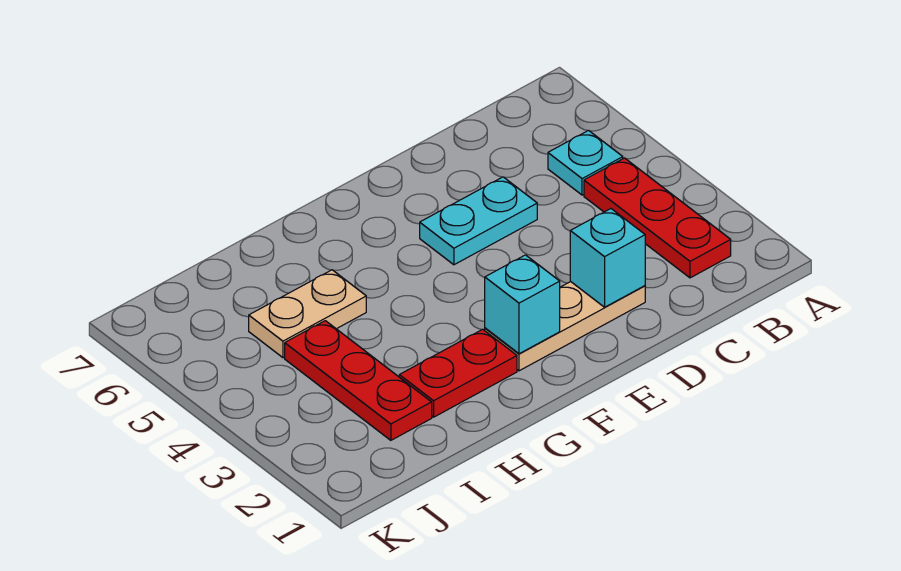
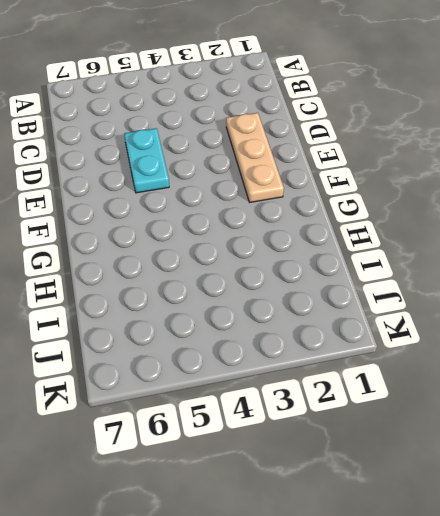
none -> red plate B2:B4 level 1
none -> cyan plate B5 level 1

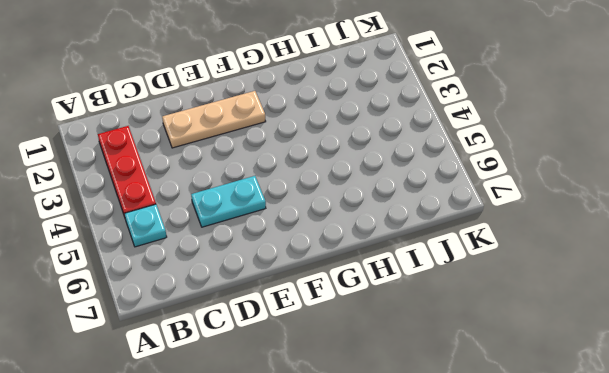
none -> red plate G2:H2 level 1
none -> tan plate H5:I5 level 1

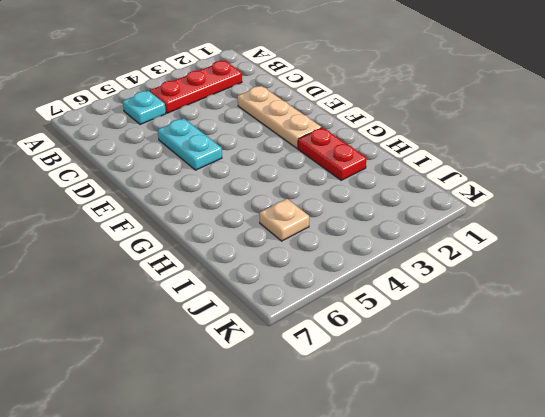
tan plate I5 level 1 -> tan plate H5:I5 level 1
none -> red plate I2:I4 level 1
none -> cyan brick D2 level 2

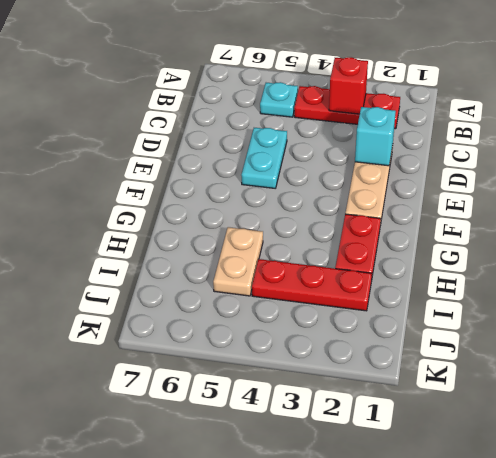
red brick B3 level 2 -> none
none -> cyan brick F2 level 2

